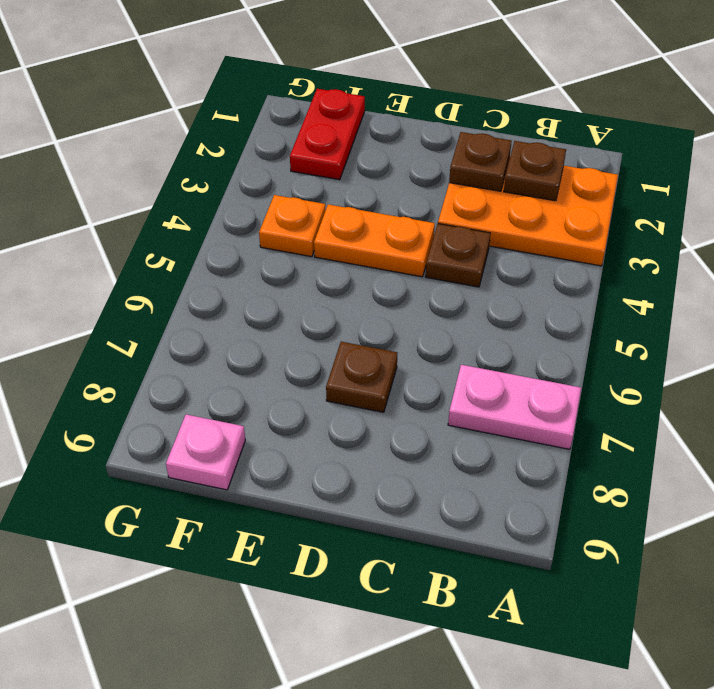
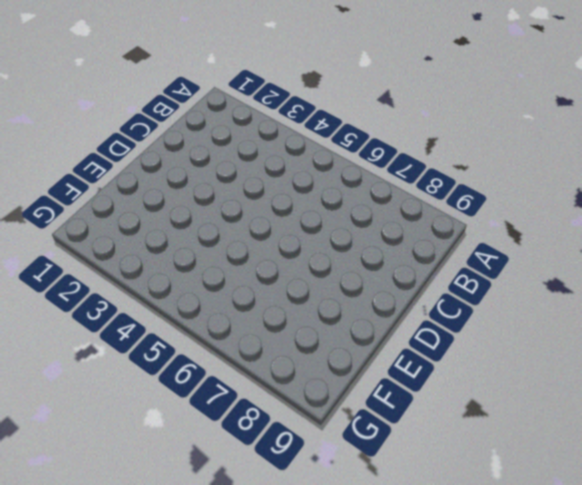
none -> orange plate A2:C3 level 1
none -> pink plate A7:B7 level 1

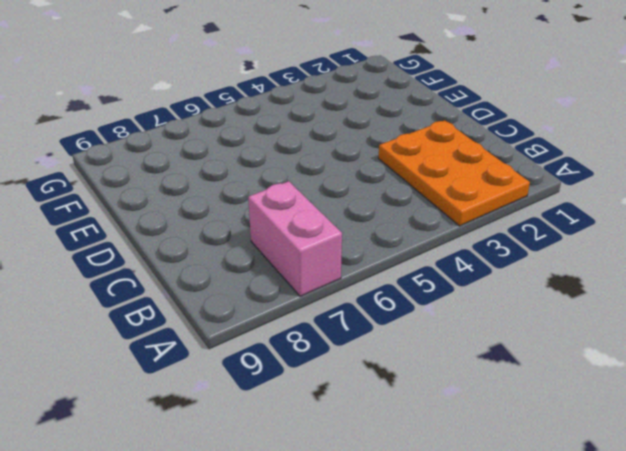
pink brick A7:B7 level 1 -> pink plate A7:B7 level 1
none -> brown plate C4 level 1
none -> orange plate D4:E4 level 1

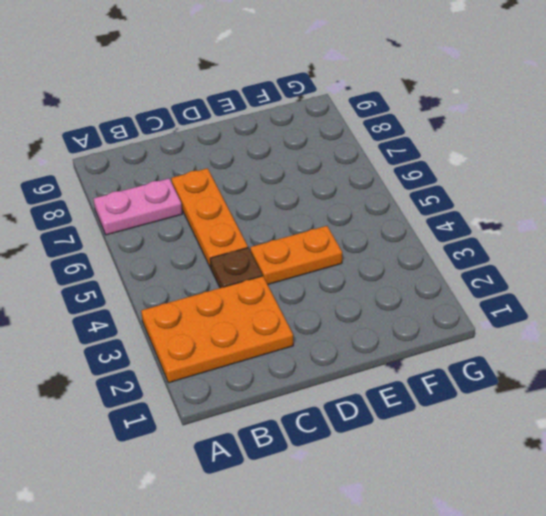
orange plate C5:C7 level 1 -> none
none -> brown plate D7 level 1
none -> red plate F1:F2 level 1

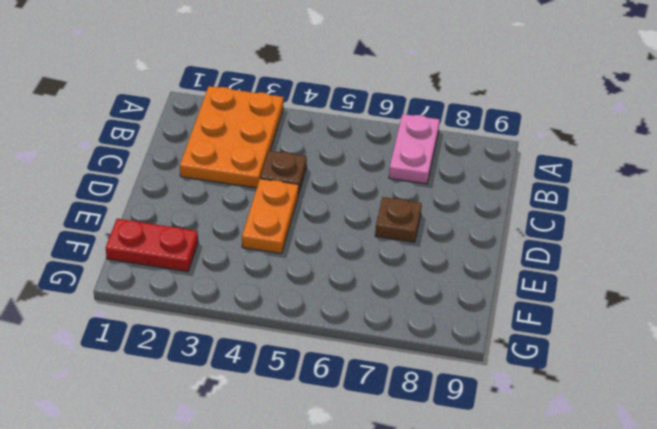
none -> orange plate F4 level 1
none -> pink plate F9 level 1

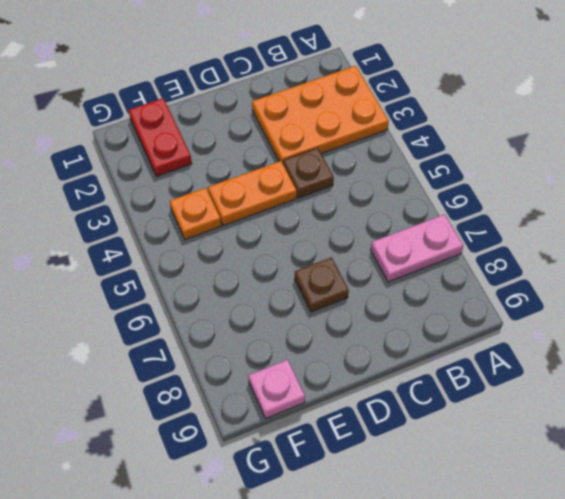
none -> brown plate B2 level 2
none -> brown plate C2 level 2

